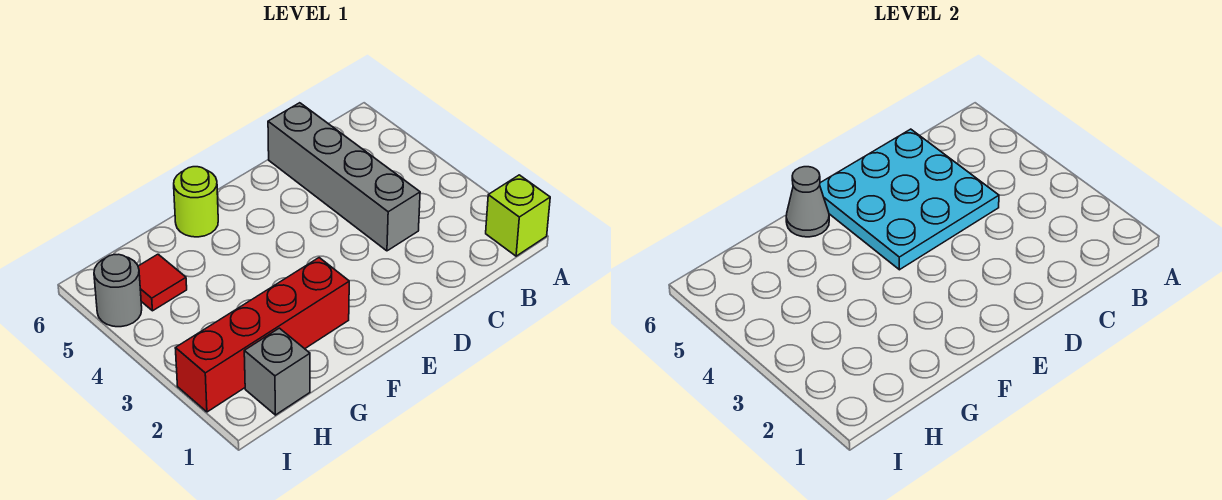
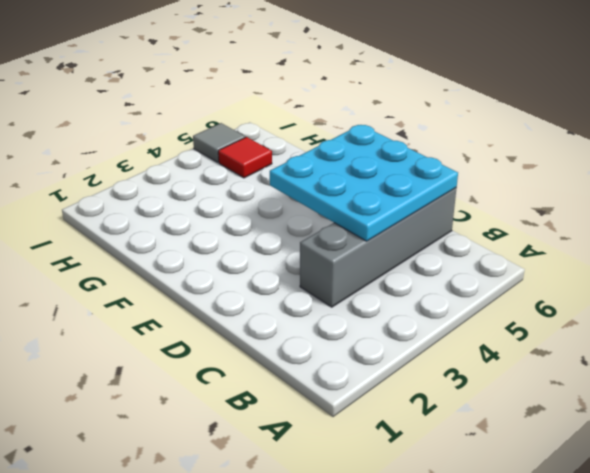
grey tile I5 level 1 -> grey round brick I5 level 1
none -> lime brick A1 level 1
none -> red brick F2:I2 level 1

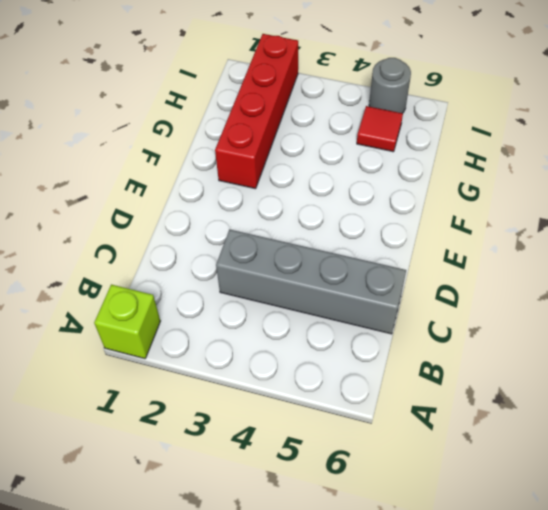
none -> lime round brick F6 level 1
none -> grey brick H1 level 1

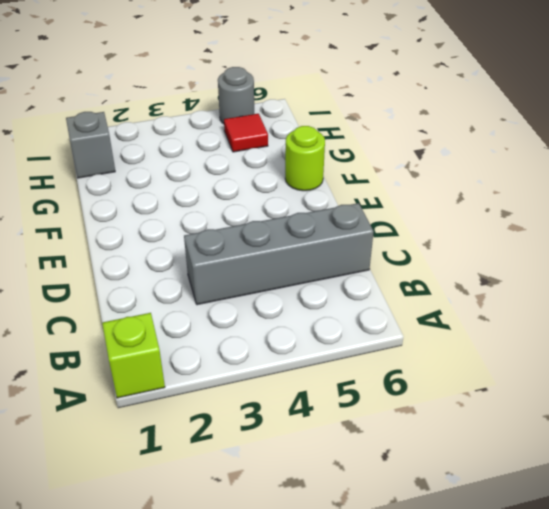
none -> red brick F2:I2 level 1
none -> cyan plate C4:E6 level 2

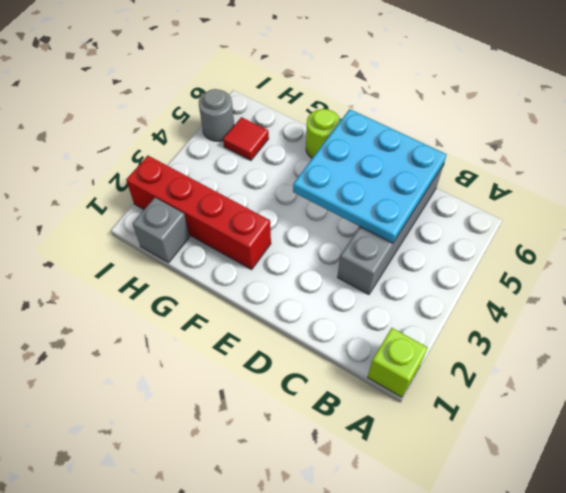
none -> grey cone F6 level 2

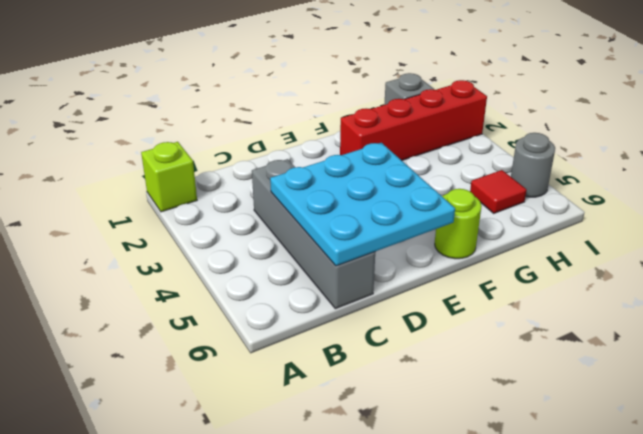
none -> grey cone F6 level 2

